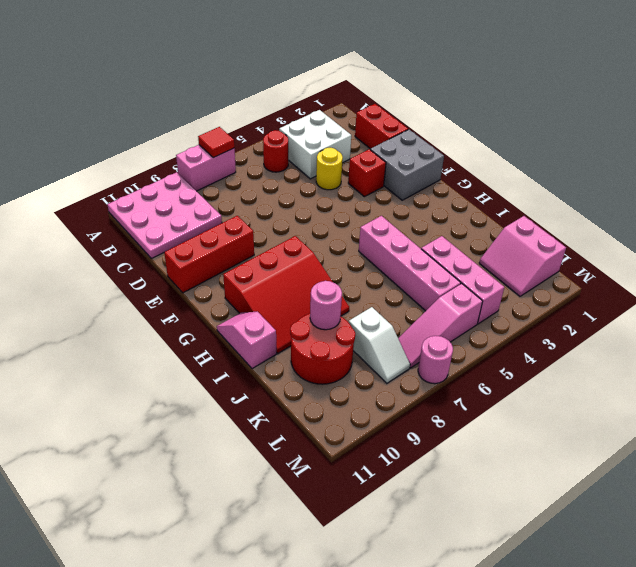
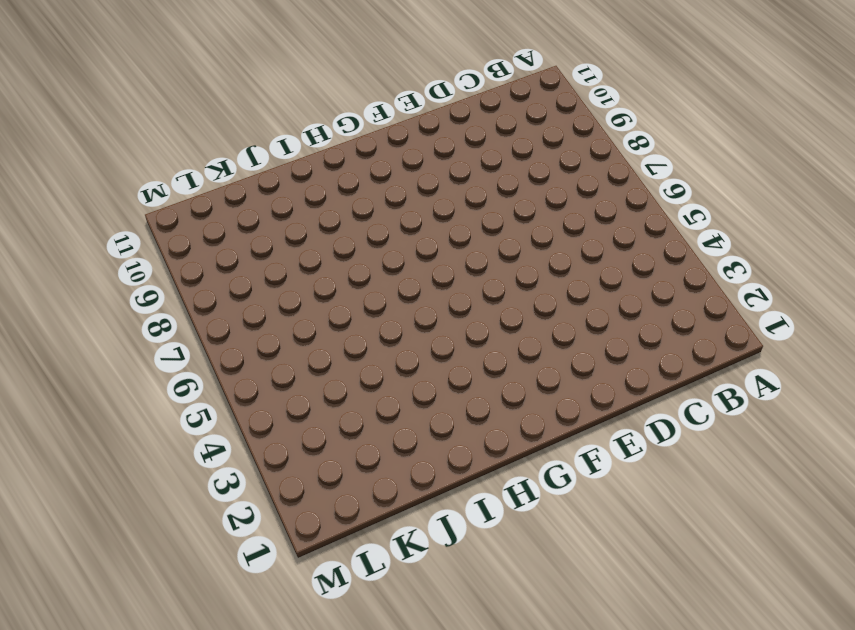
none -> pink brick A7:A8 level 1
none -> pink plate A9:C11 level 1
none -> white brick B3:C4 level 1

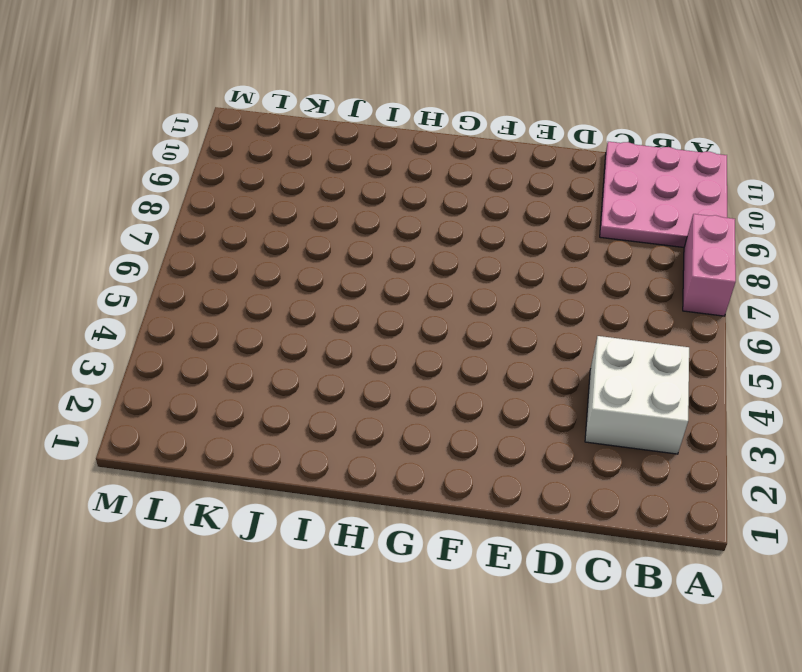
none -> red round brick B5 level 1
none -> red brick C1:D1 level 1
none -> yellow round brick D4 level 1

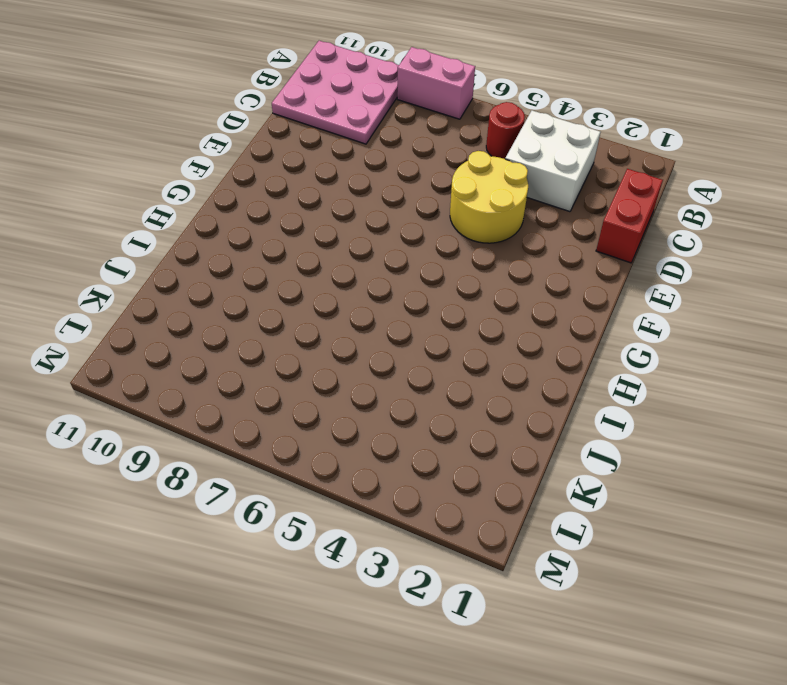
yellow round brick D4:E5 level 1 -> yellow round brick D4 level 1
none -> grey brick E1:F2 level 1
none -> red brick E3 level 1
none -> red brick E9:E11 level 1

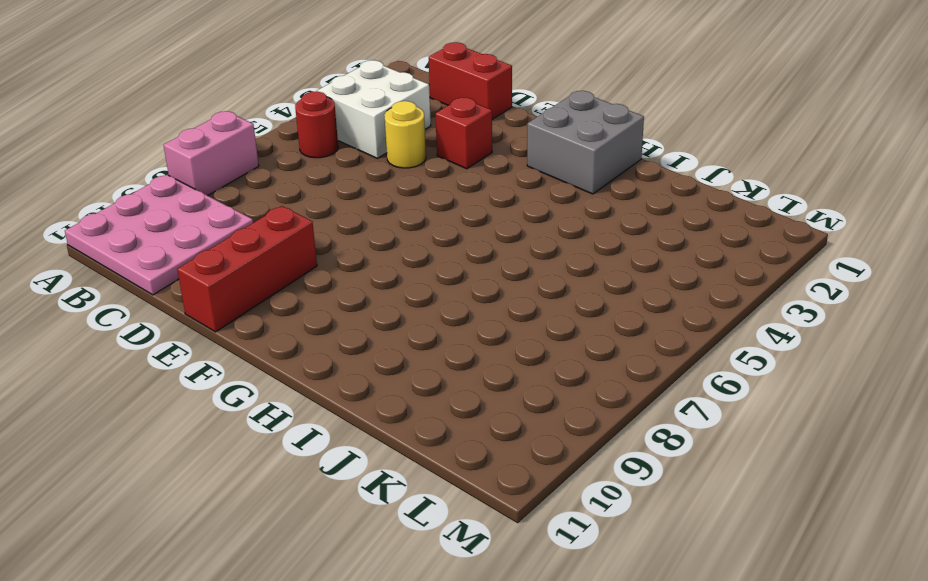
grey brick G1:H2 level 1 -> grey brick E1:F2 level 1
none -> red slope G8:I10 level 1 top G
none -> pink brick H5:K5 level 1
none -> pink slope H11:I11 level 1 top I

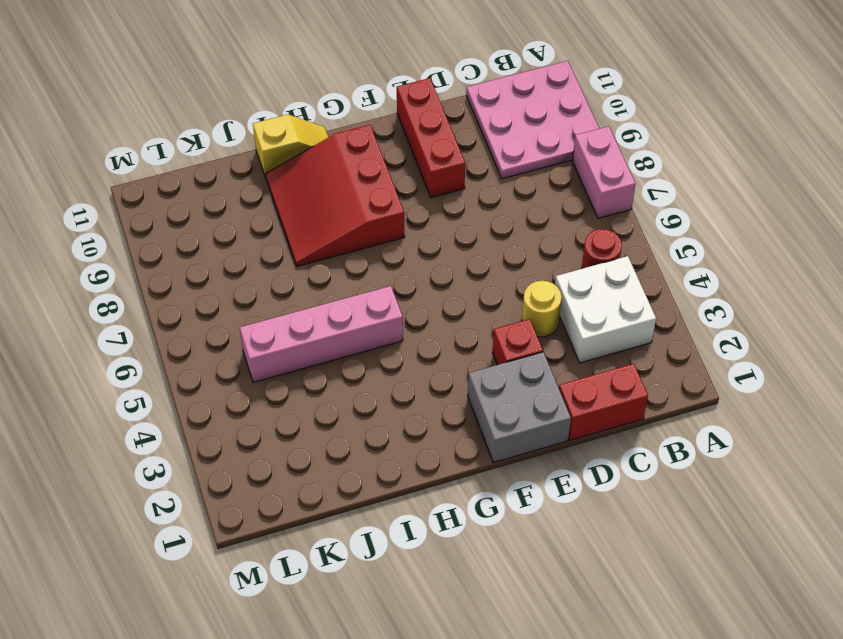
yellow slope H11:I11 level 1 top I -> pink slope H11:I11 level 1 top I
none -> pink brick J4:L4 level 1
none -> red round brick J9:K10 level 1
none -> pink slope K1:L2 level 1 top 1

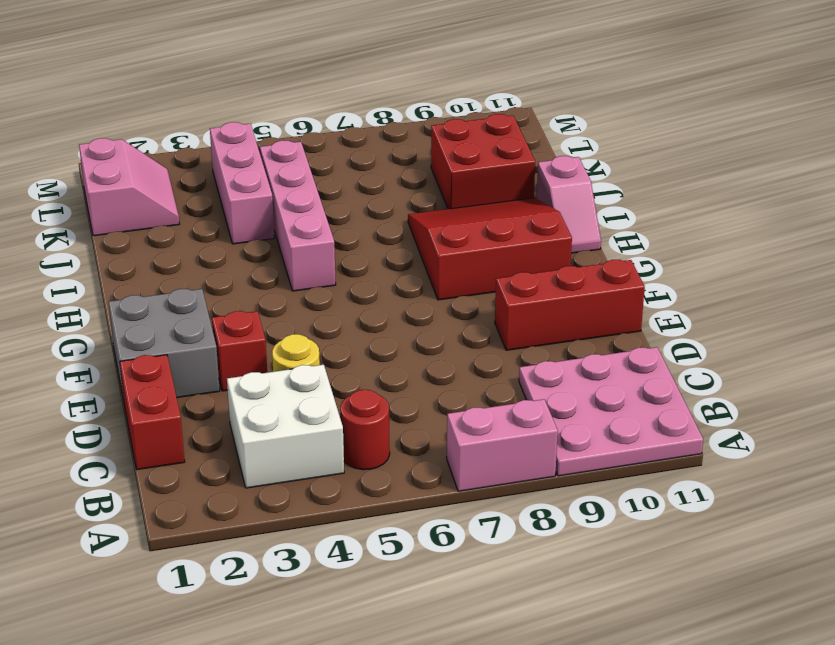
red brick J9:K10 level 1 -> red round brick J9:K10 level 1
none -> white slope K8:L8 level 1 top K
none -> pink slope L5:L7 level 1 top 5
none -> pink round brick M7 level 1

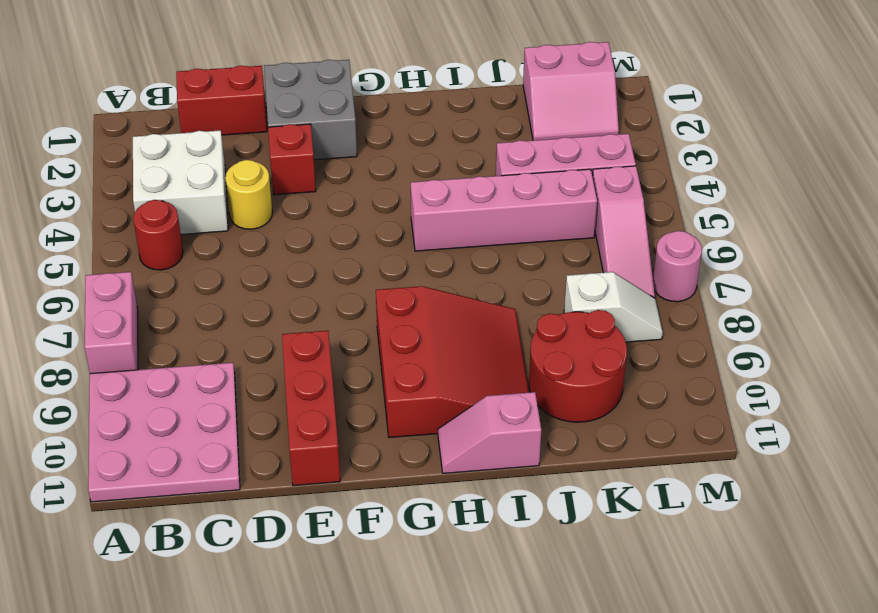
none -> red tile A7 level 2
none -> pink round brick J9 level 2

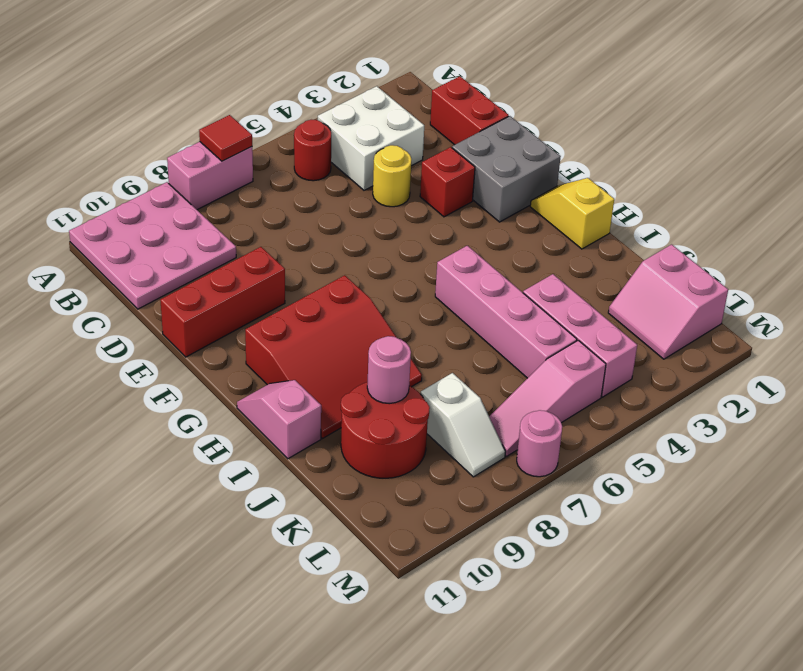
yellow slope G1:H1 level 1 top H -> none

